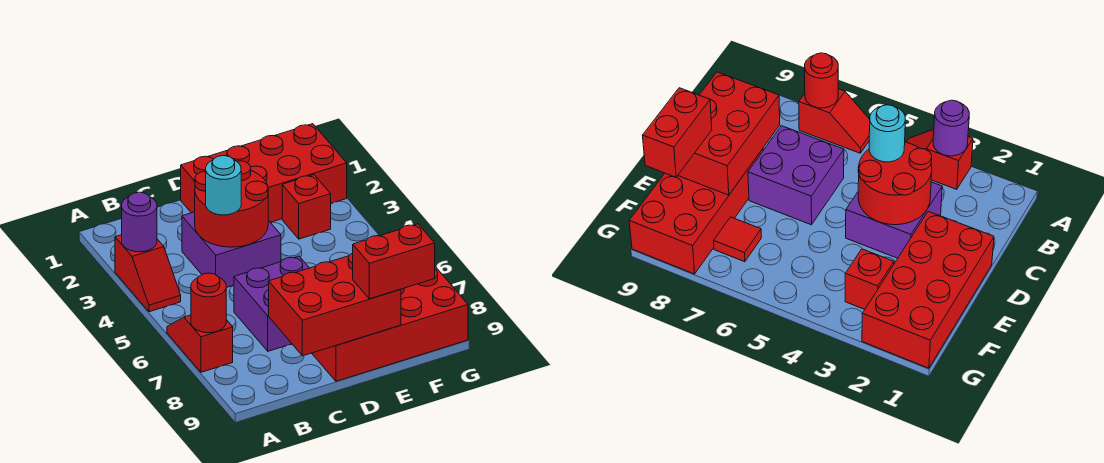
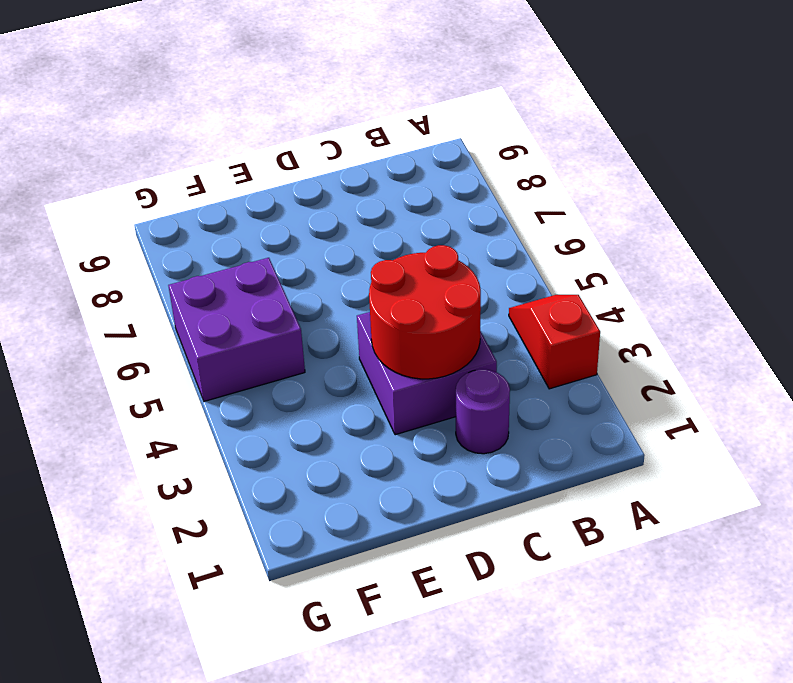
purple round brick C2 level 1 -> purple round brick A3 level 2
purple brick F5:G6 level 1 -> purple brick C6:D7 level 1
none -> red slope A6:A7 level 1 top 7
none -> red brick D1:G2 level 1
none -> red brick D8:G9 level 1

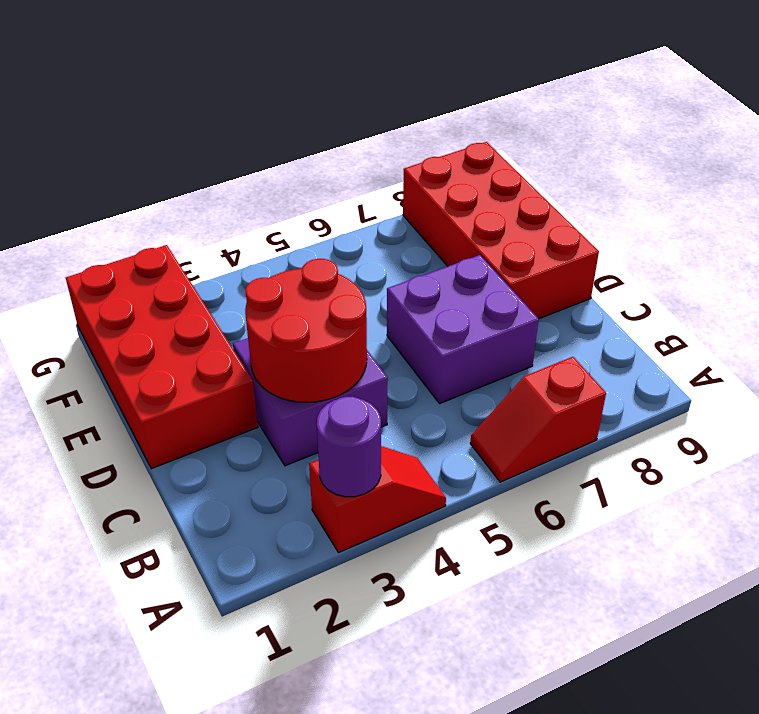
none -> red brick F3 level 1
none -> red tile F7 level 1
none -> red round brick A7 level 2

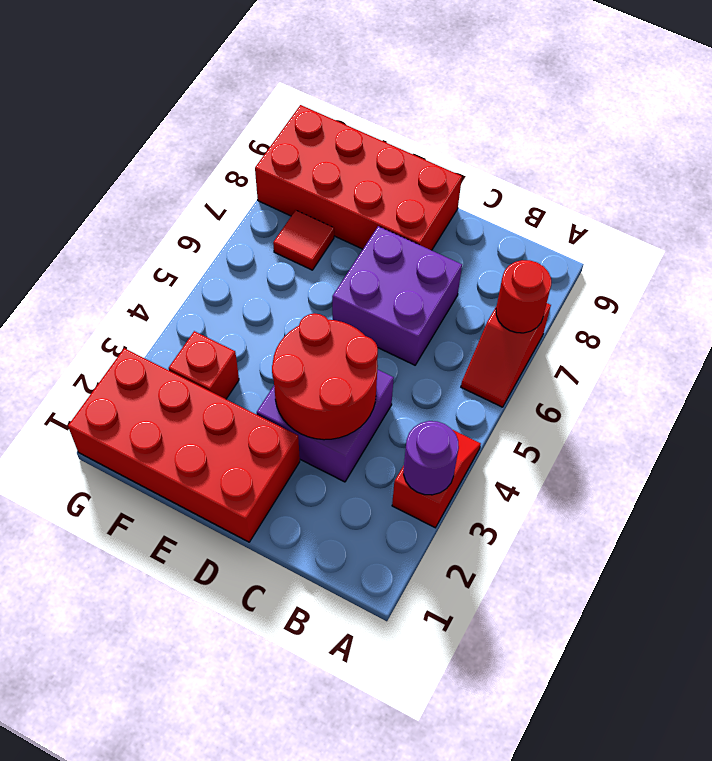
none -> red brick C8:E9 level 2
none -> cyan round brick C4 level 3
none -> red brick E9:F9 level 3

